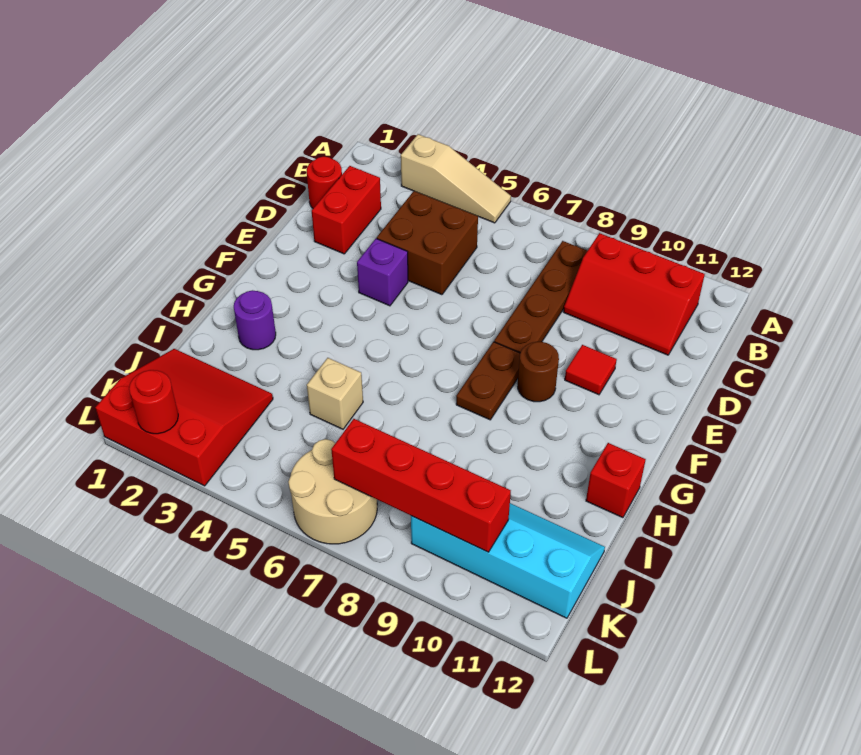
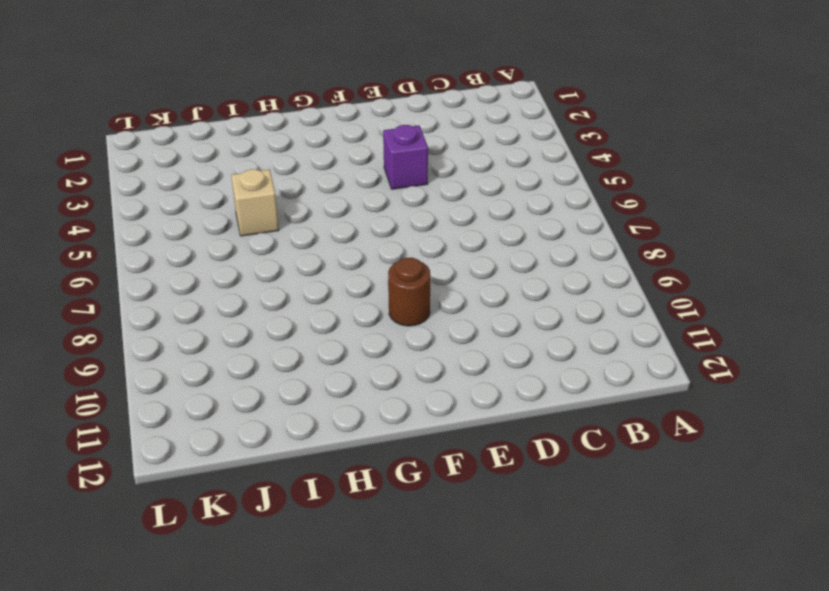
none -> tan slope A3:A5 level 1 top 3
none -> brown plate B8:E8 level 1
none -> red slope B9:C11 level 1 top B

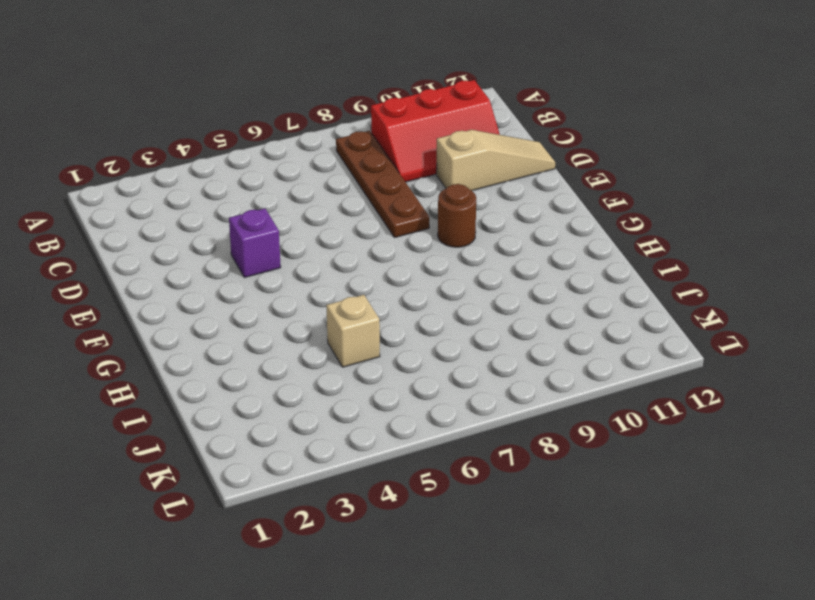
tan slope D10:D12 level 1 top 10 -> tan slope A3:A5 level 1 top 3
none -> red round brick C1 level 1
none -> red brick C2:D2 level 1
none -> brown brick C4:D5 level 1

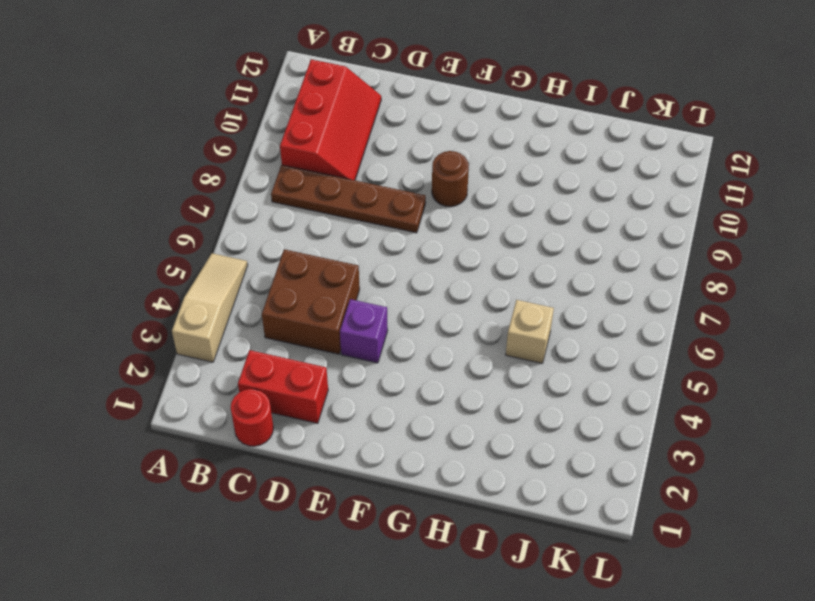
none -> red tile E10 level 1
none -> brown plate F8:G8 level 1
none -> purple round brick H2 level 1

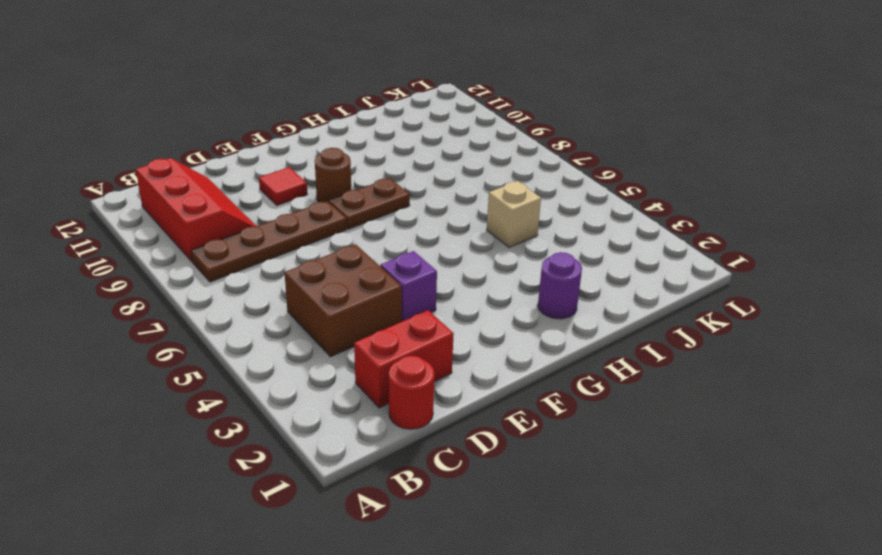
none -> tan slope A3:A5 level 1 top 3
none -> red brick H12 level 1
none -> red slope J1:L3 level 1 top L

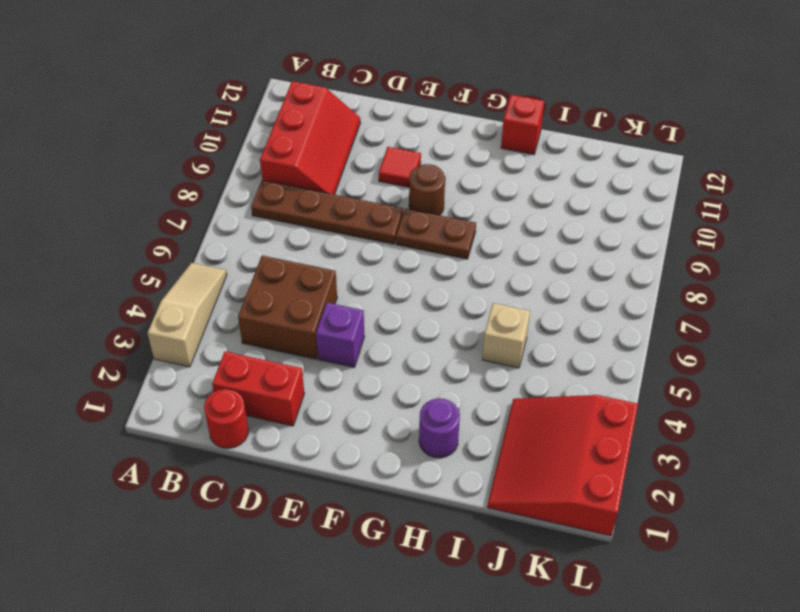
none -> cyan slope J9:K12 level 1 top K
none -> tan round brick K6:L7 level 1
none -> red brick K7:K10 level 2

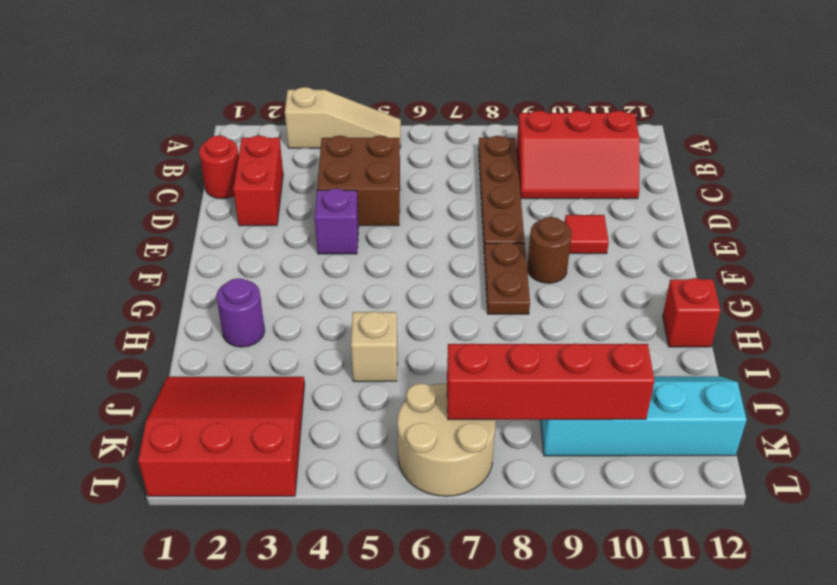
none -> red round brick L2 level 2

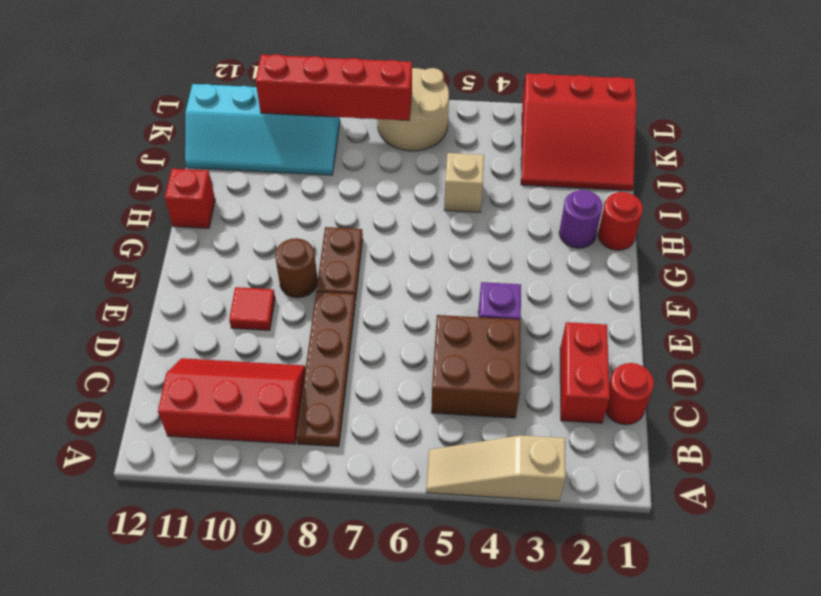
red round brick H1 level 1 -> red round brick L2 level 2

